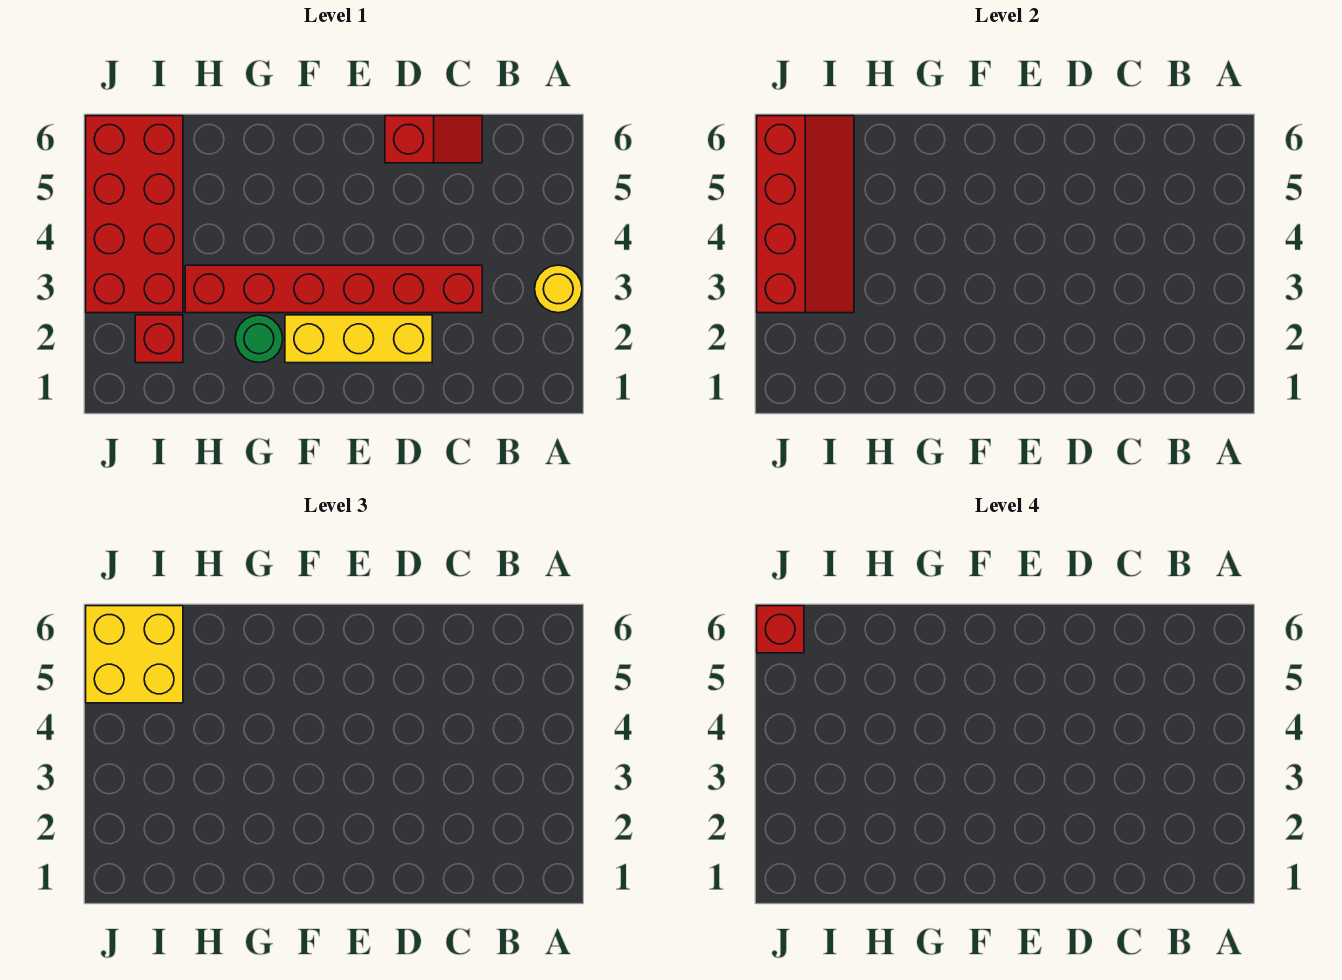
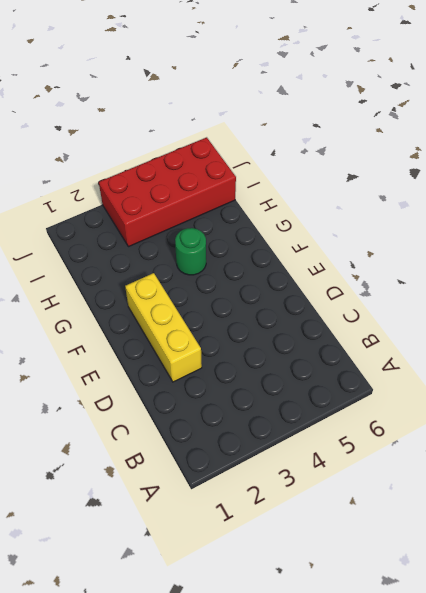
green round brick G4 level 1 -> green round brick G2 level 1
none -> yellow round brick A3 level 1
none -> red brick C3:H3 level 1

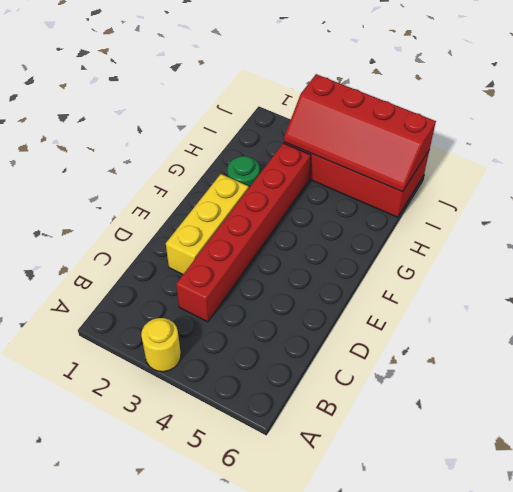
none -> red slope C6:D6 level 1 top D
none -> red brick I2 level 1

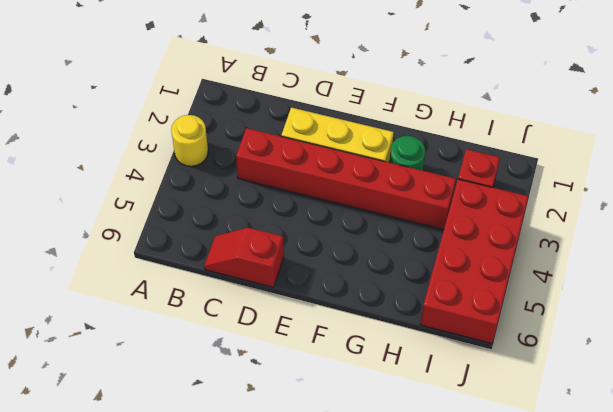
none -> red slope I3:J6 level 2 top J
none -> yellow brick I5:J6 level 3

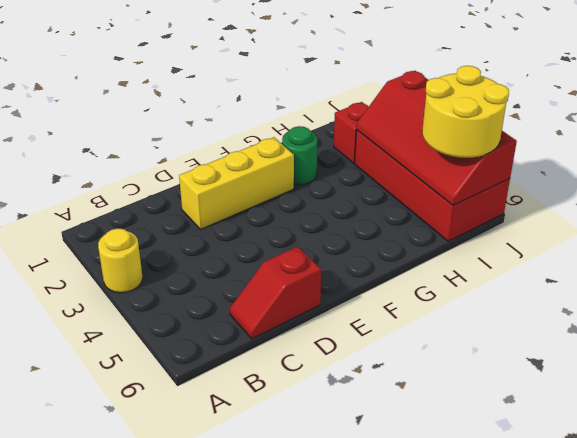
yellow round brick I5:J6 level 3 -> yellow brick I5:J6 level 3
none -> red brick C3:H3 level 1
none -> red brick J6 level 4

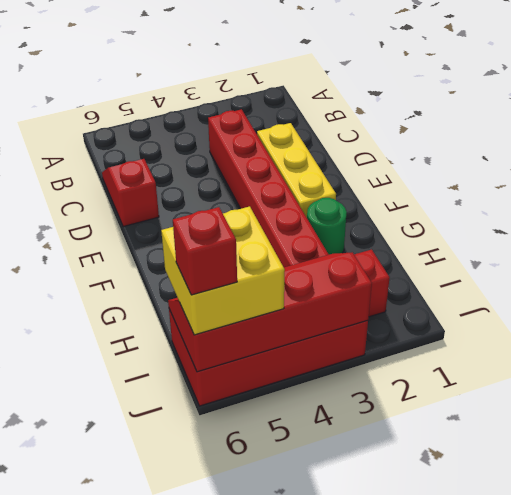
none -> yellow round brick A3 level 1

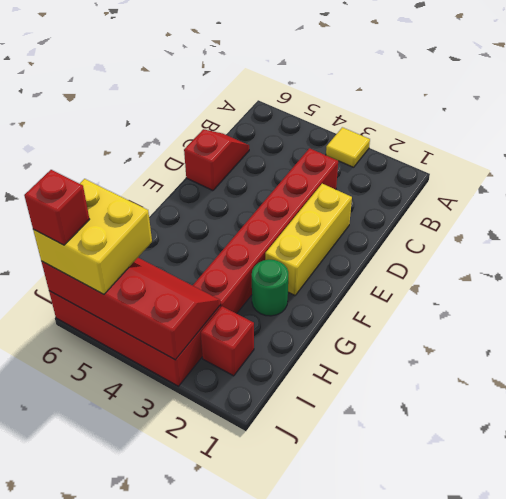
yellow tile A3 level 1 -> yellow round brick A3 level 1

